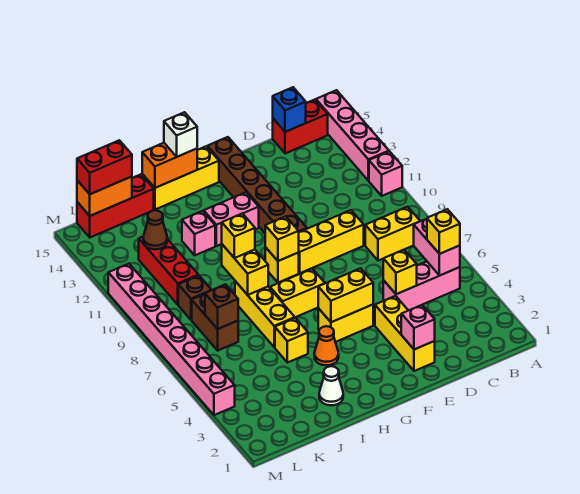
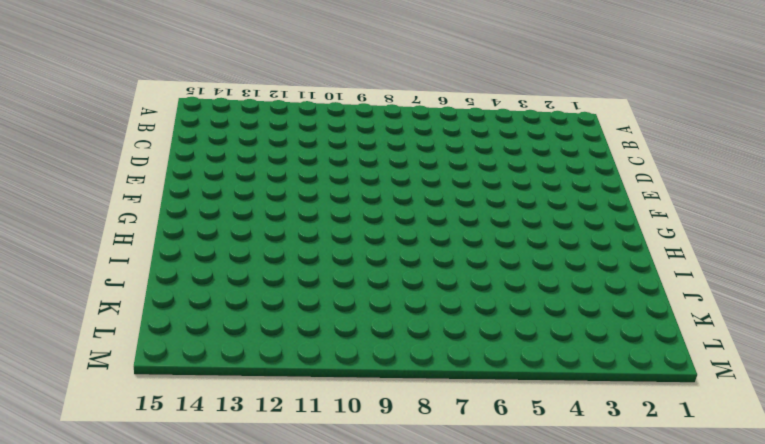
none -> pink brick A11 level 1
none -> pink brick A12:A15 level 1
none -> pink brick B5:D5 level 1
none -> yellow brick B8:C8 level 1

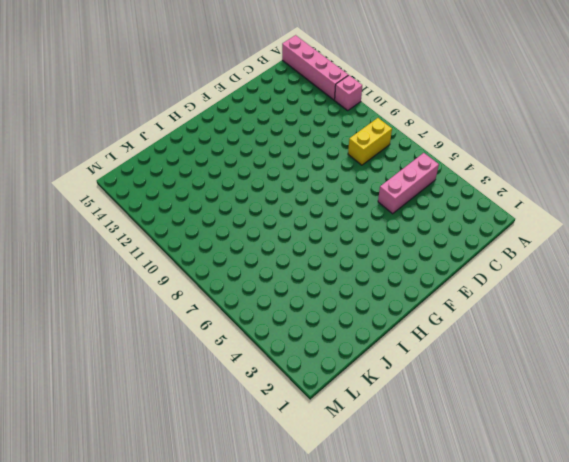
none -> red brick B15:C15 level 1
none -> yellow brick D9:F9 level 1
none -> yellow brick E2:E4 level 1
none -> yellow brick F5:G5 level 1

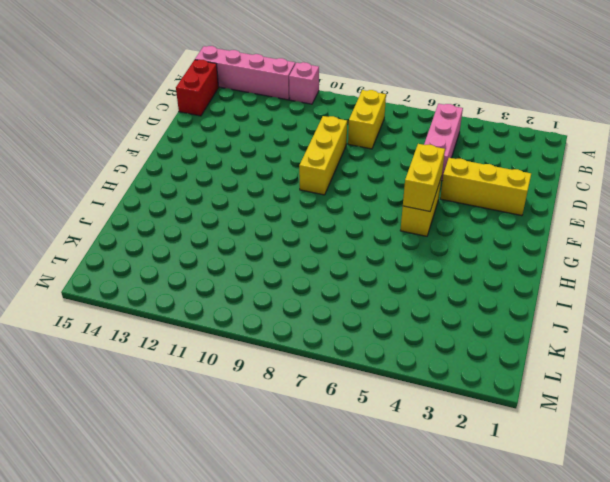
none -> brown brick F10:F15 level 1
none -> yellow brick G7:H7 level 1
none -> yellow brick G9 level 1
none -> pink brick G12:H12 level 1

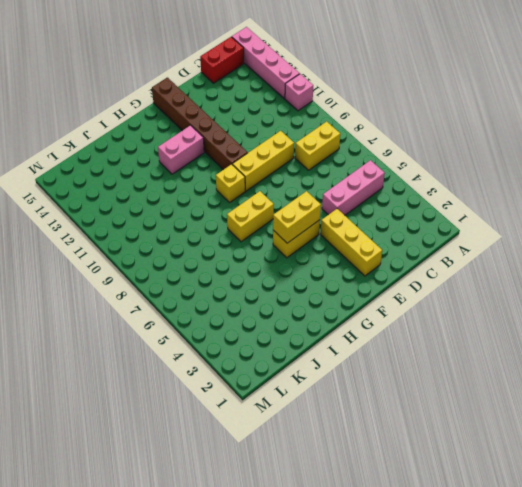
none -> yellow brick G15:I15 level 1
none -> orange cone H4 level 1
none -> white cone I2 level 1
none -> yellow brick I5 level 1

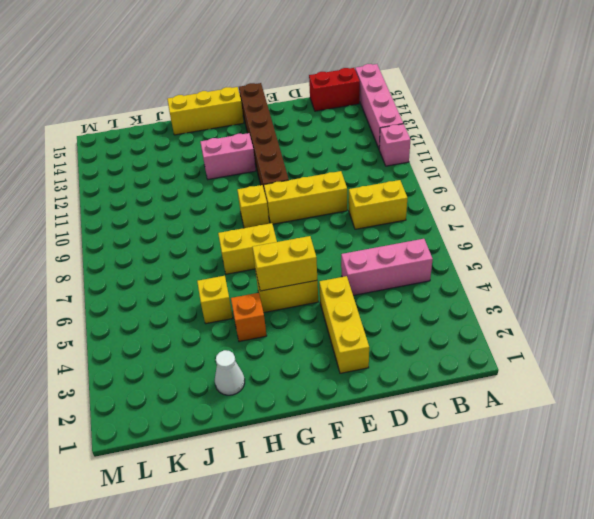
orange brick H4 level 1 -> orange cone H4 level 1
none -> yellow brick I6:I8 level 1
none -> pink brick I12 level 1
none -> red brick J15:L15 level 1
none -> brown brick K7:K8 level 1

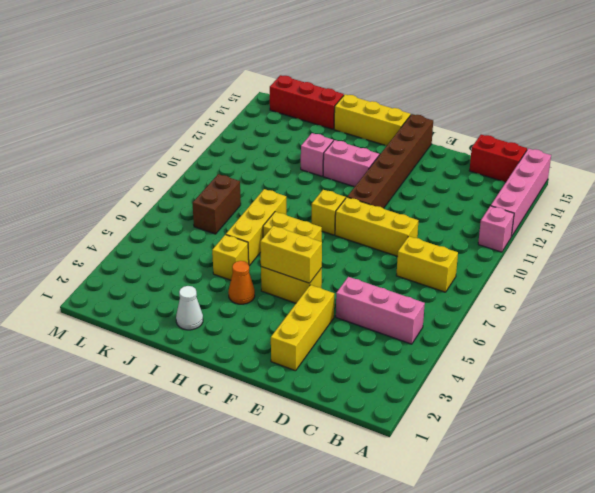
none -> brown brick K9 level 1
none -> red brick K10:K12 level 1
none -> pink brick M4:M11 level 1
none -> pink brick B5:B6 level 2

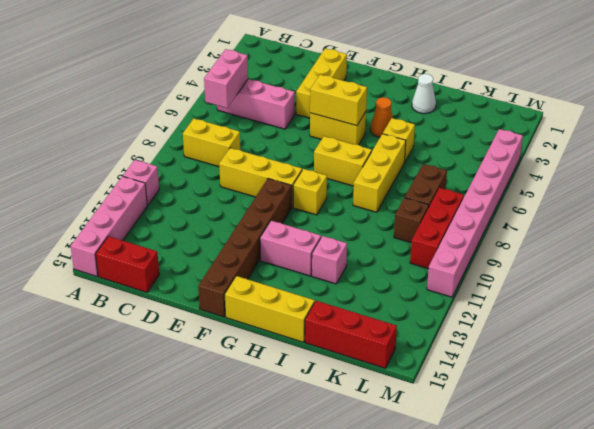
red brick L8:L10 level 1 -> red brick K10:K12 level 1
none -> blue brick C15 level 2
none -> yellow brick D5 level 2
none -> pink brick E2 level 2
none -> yellow brick G9 level 2

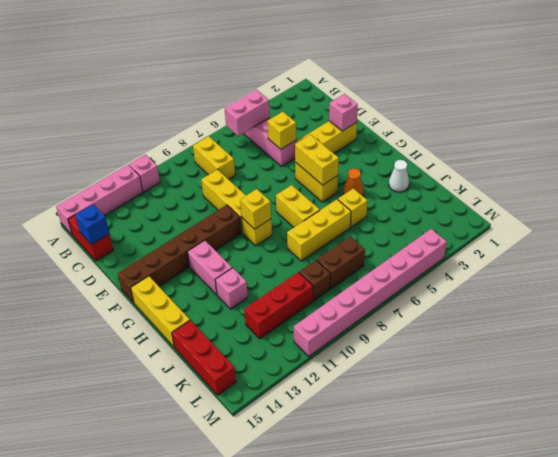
none -> orange brick H15:I15 level 2
none -> yellow brick I8:I9 level 2
none -> brown brick K7 level 2
none -> brown cone K12 level 2

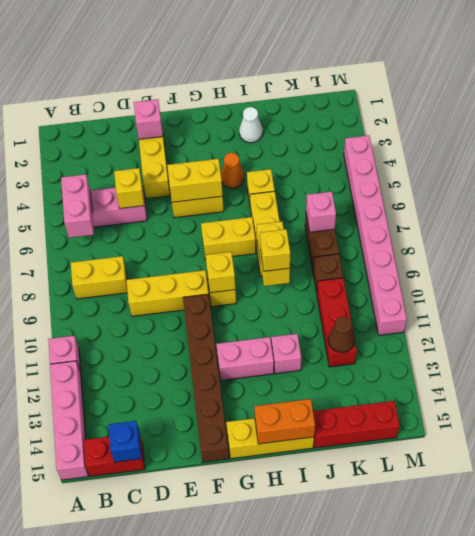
pink brick K7 level 2 -> brown brick K7 level 2
none -> orange brick K15:L15 level 2
none -> yellow brick B5 level 3
none -> white brick H15 level 3
none -> red brick K15:L15 level 3

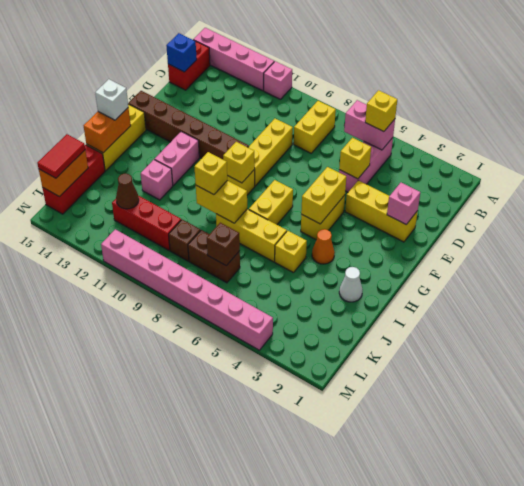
red tile K15:L15 level 3 -> red brick K15:L15 level 3

